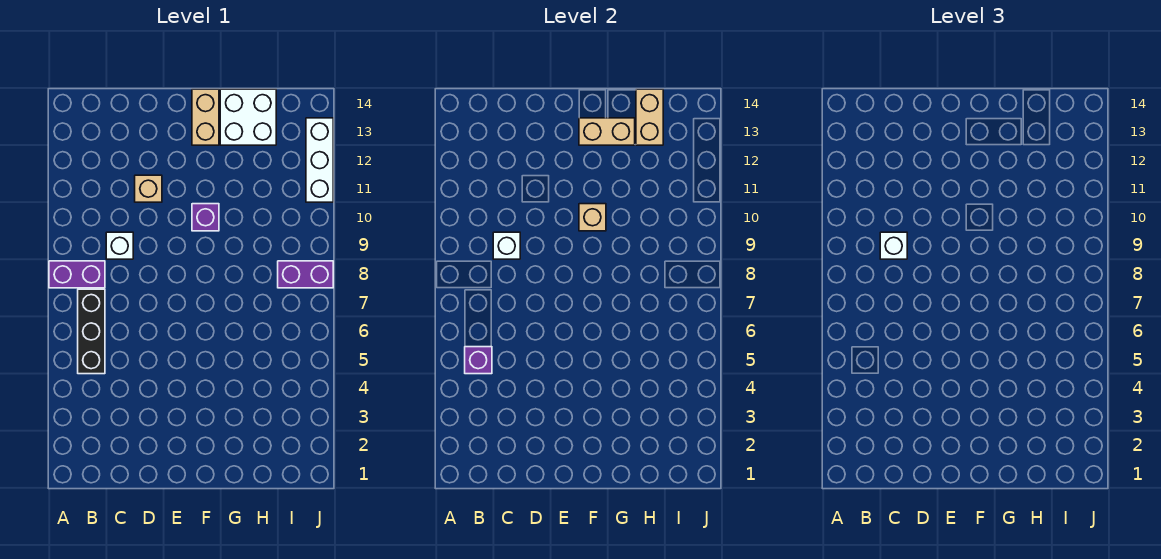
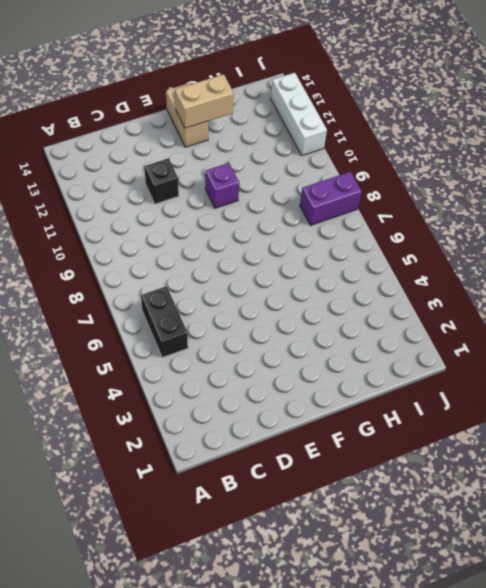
black brick B5:B6 level 1 -> black brick B5:B7 level 1
black brick D11 level 1 -> tan brick D11 level 1
none -> purple brick A8:B8 level 1
none -> white brick C9 level 1
none -> white brick G13:H14 level 1

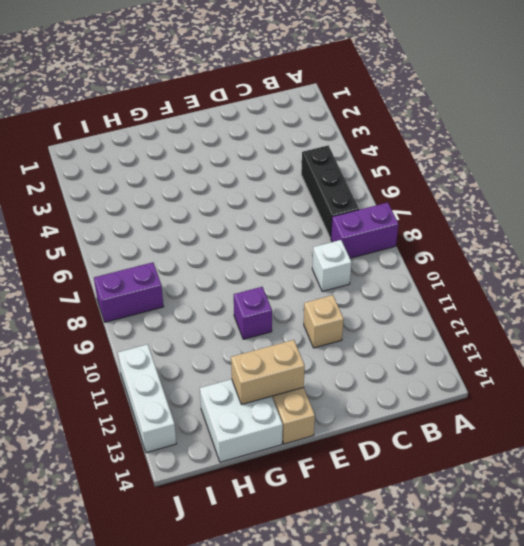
none -> purple brick B5 level 2
none -> white brick C9 level 2
none -> tan brick F10 level 2

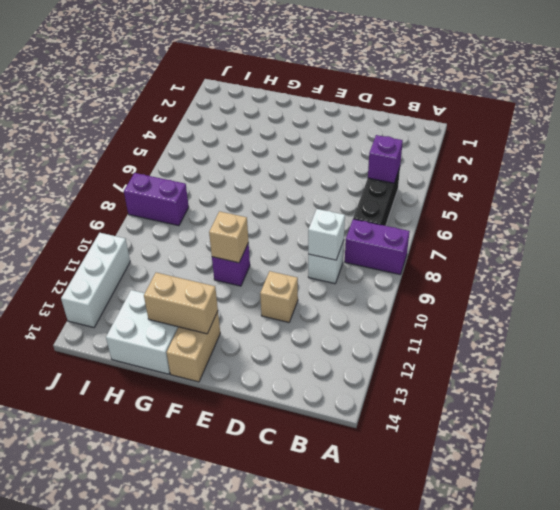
none -> tan brick H13:H14 level 2
none -> white brick C9 level 3

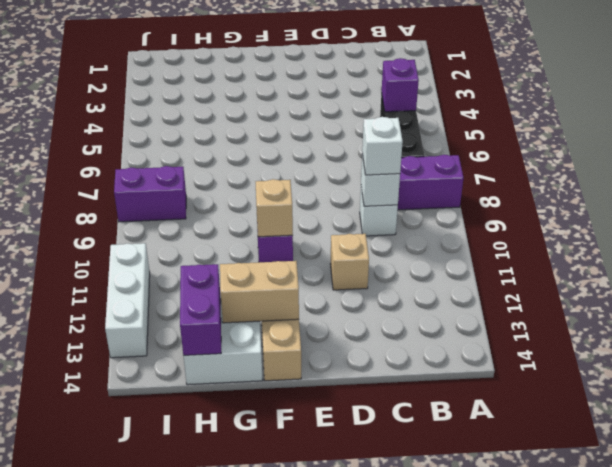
purple brick H13:H14 level 2 -> tan brick H13:H14 level 2

